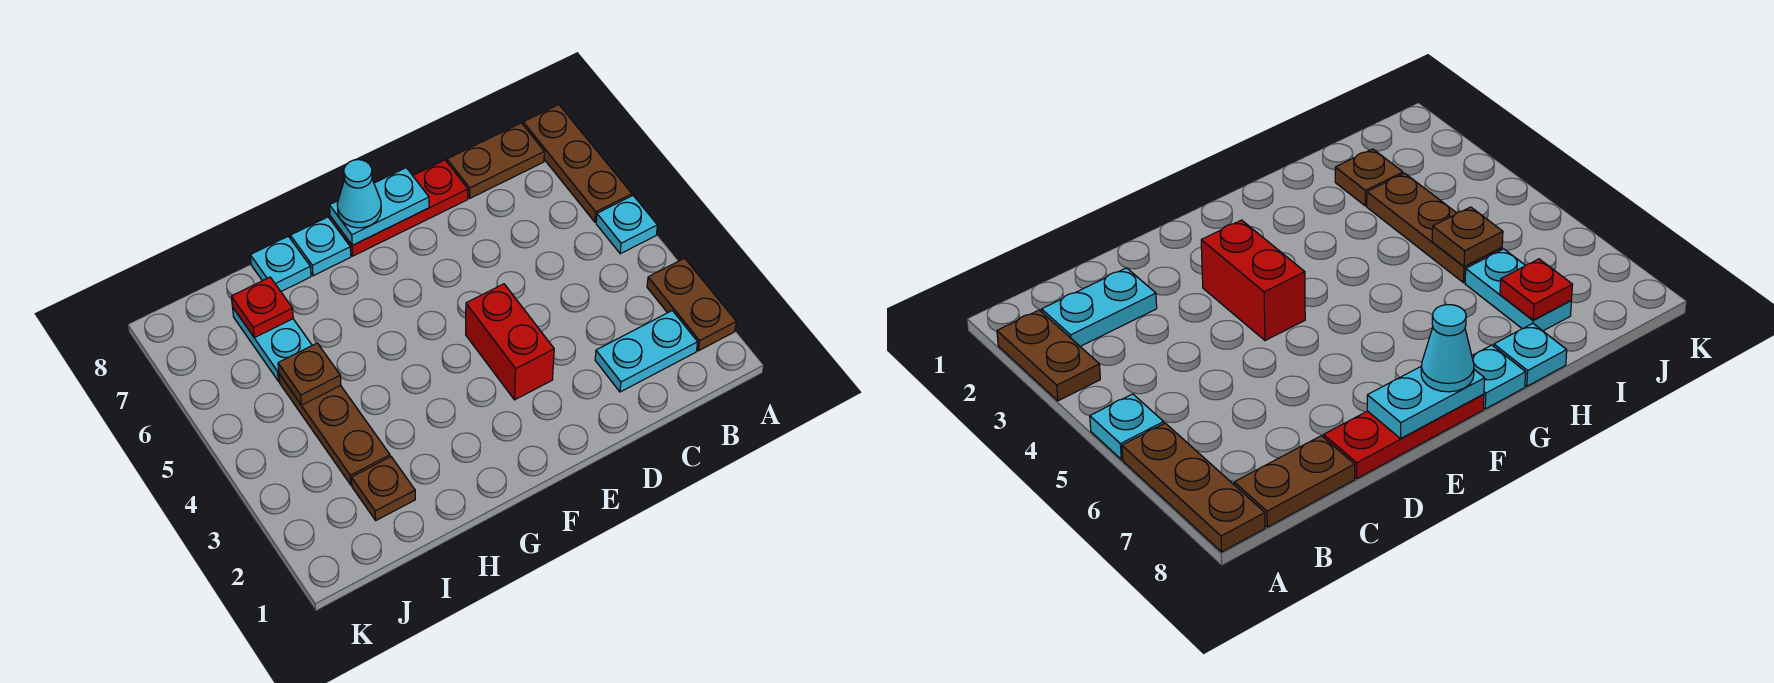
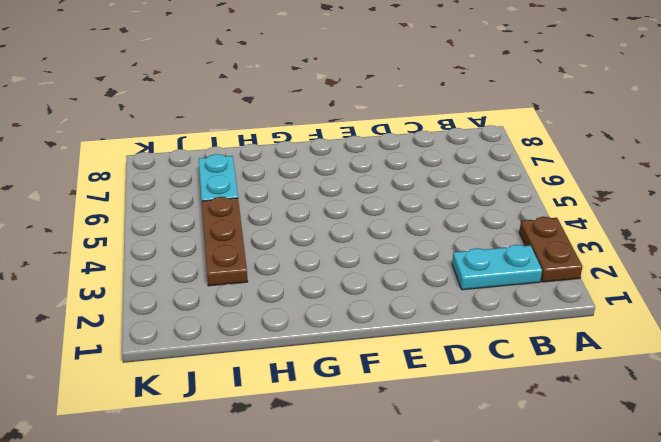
none -> cyan plate A5 level 1
none -> brown plate A6:A8 level 1
none -> brown plate B8:C8 level 1

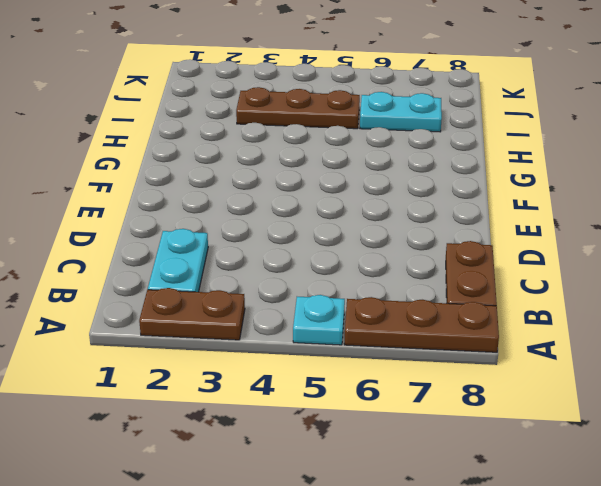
none -> red plate D8:F8 level 1
none -> red brick E3:E4 level 1
none -> cyan plate G8 level 1

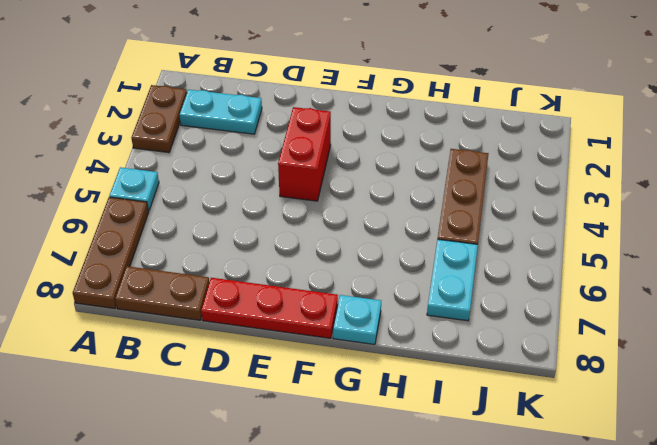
none -> cyan plate H8 level 1
none -> brown plate I2 level 1
none -> cyan plate E8:F8 level 2

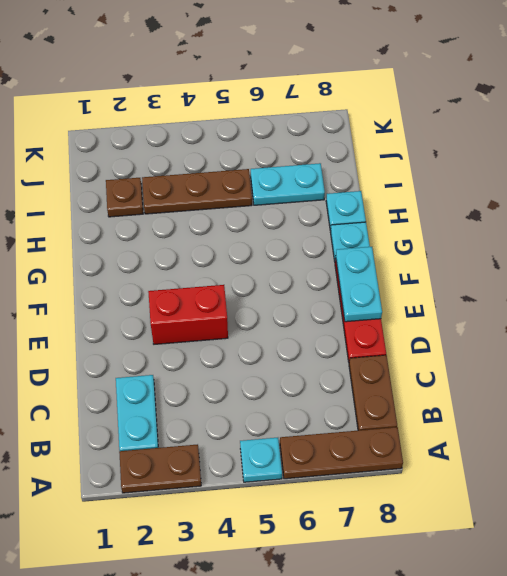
none -> brown plate I5 level 2
none -> red plate I7 level 2
none -> cyan cone F8 level 3

